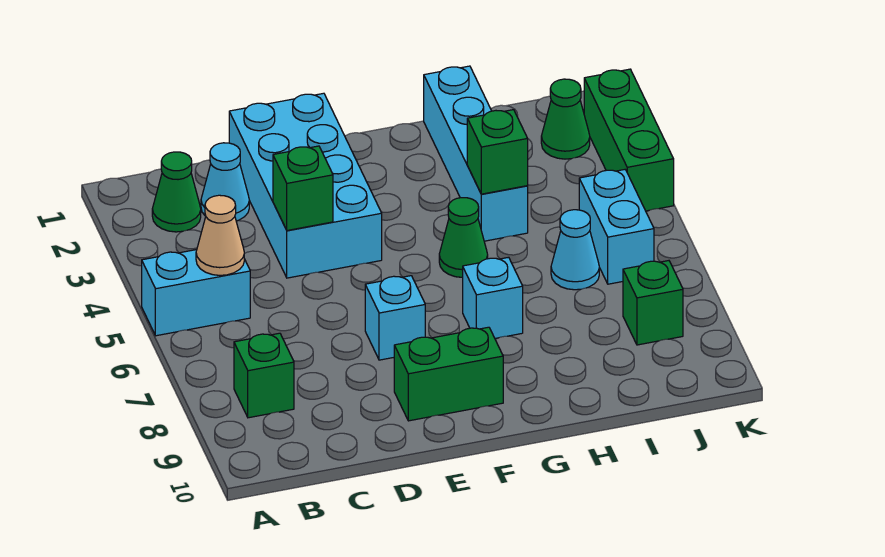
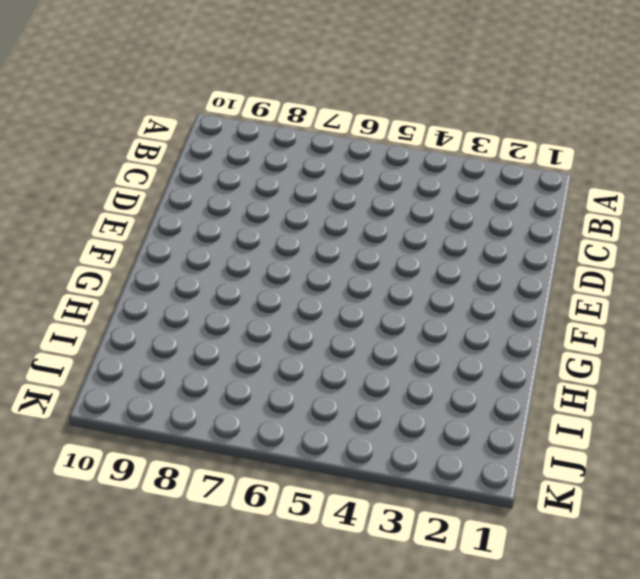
none -> cyan brick A5:B5 level 1
none -> green cone B2 level 1
none -> green brick B8 level 1

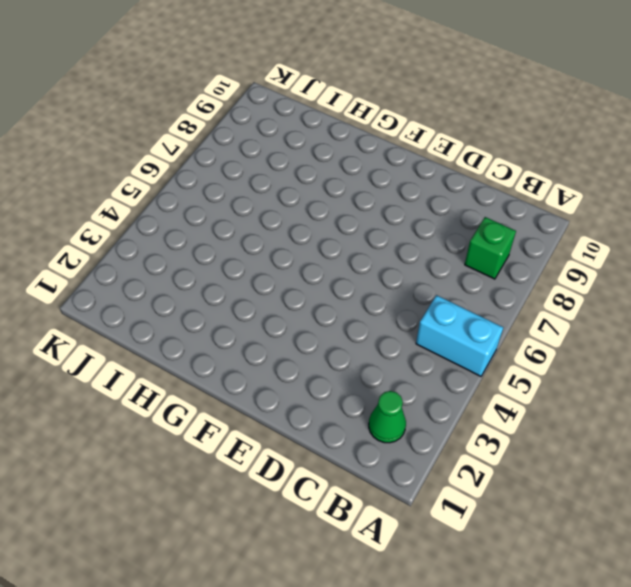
none -> cyan cone C2 level 1
none -> cyan brick D1:E4 level 1
none -> cyan brick E7 level 1

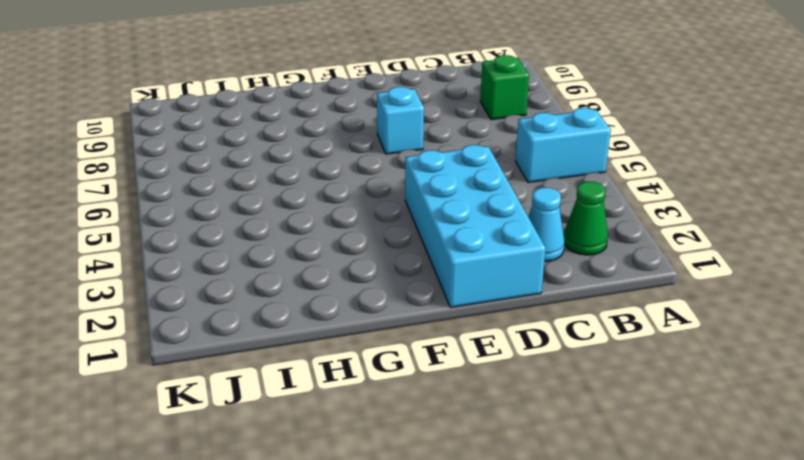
none -> green brick E9:F9 level 1
none -> green cone G5 level 1
none -> cyan brick G7 level 1

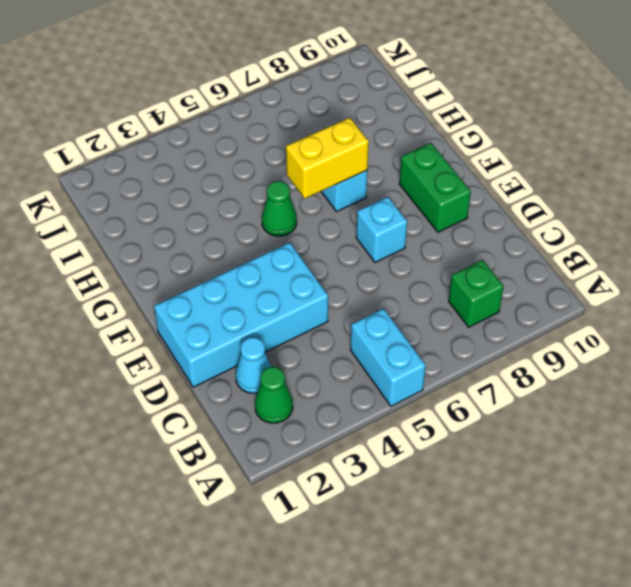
yellow brick G6:G7 level 2 -> none
none -> cyan brick H1:H4 level 1
none -> cyan cone I6 level 1
none -> green cone J2 level 1

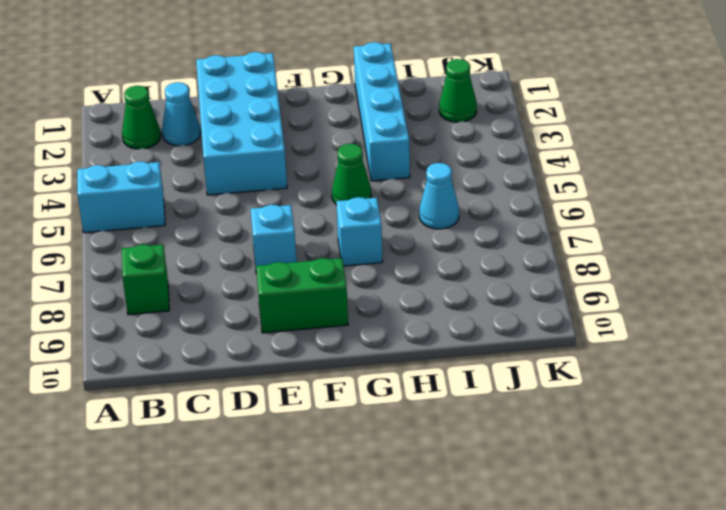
none -> cyan brick J5:J6 level 1
none -> green brick J8 level 1
none -> green brick K2:K4 level 1

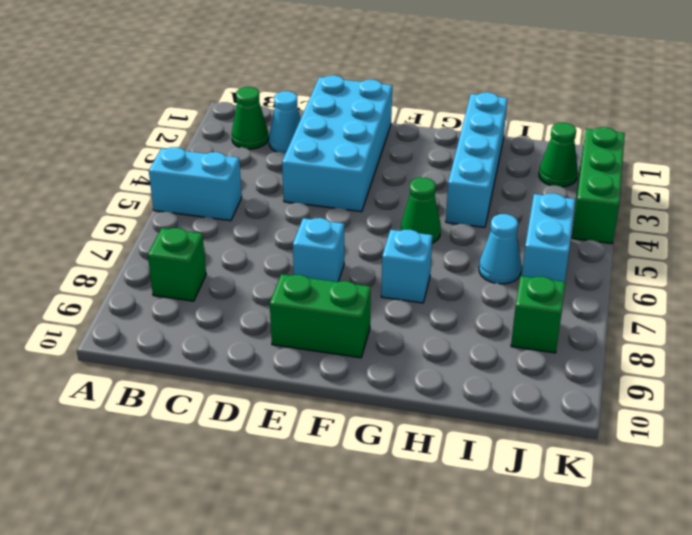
none -> tan cone B5 level 2
none -> green brick D4 level 2
none -> green brick H4 level 2

